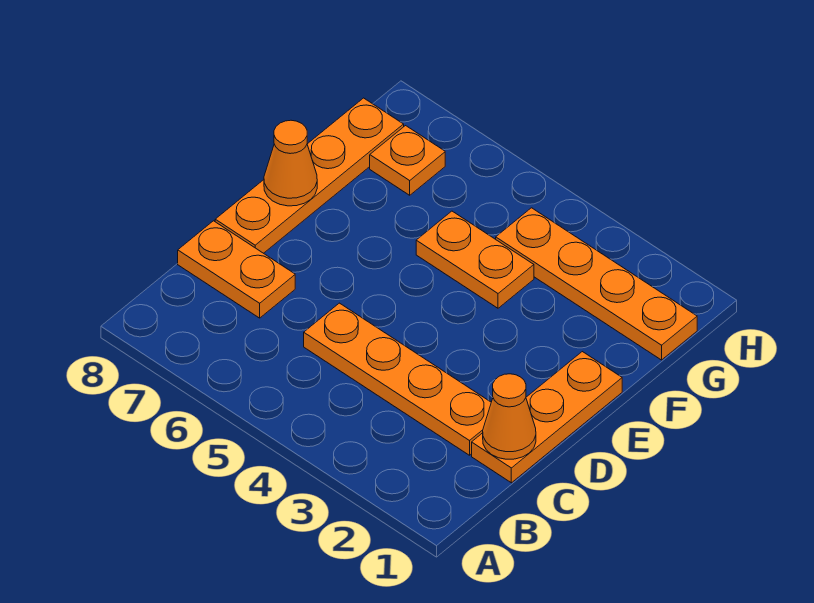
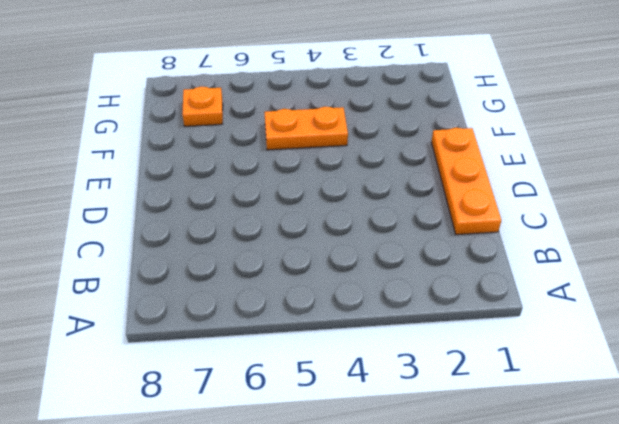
none -> orange plate C2:C5 level 1
none -> orange plate C7:C8 level 1

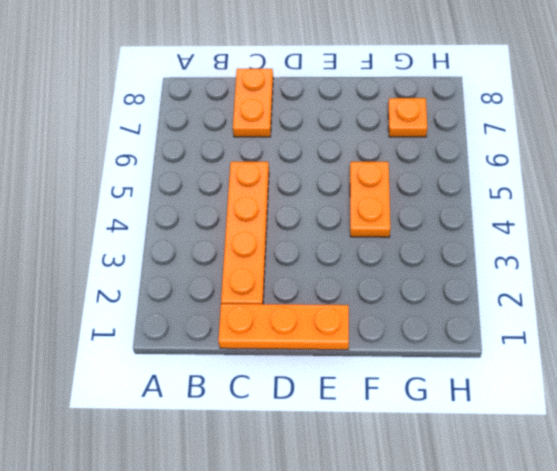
none -> orange plate D8:G8 level 1
none -> orange plate G1:G4 level 1

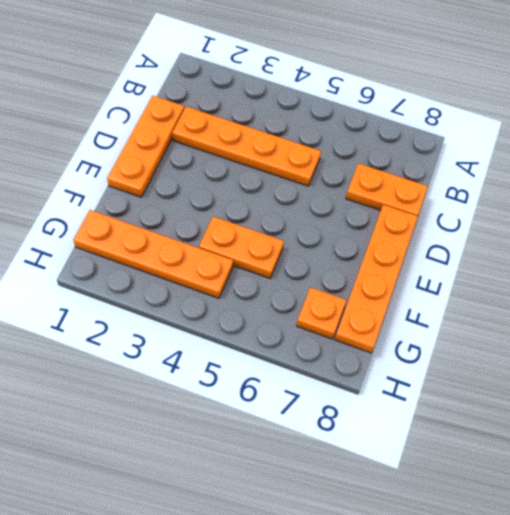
none -> orange cone C1 level 2
none -> orange cone E8 level 2

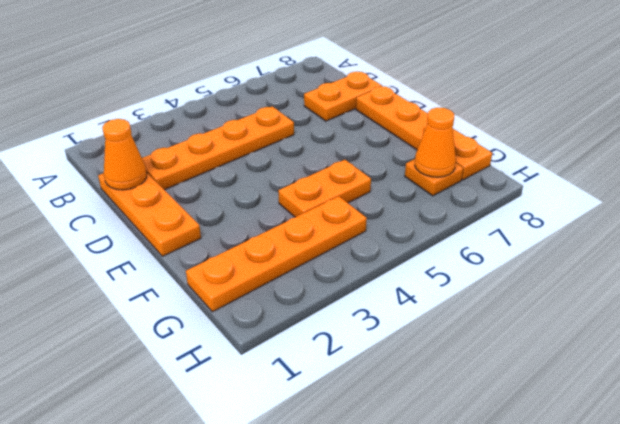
orange cone G7 level 2 -> orange cone E8 level 2

